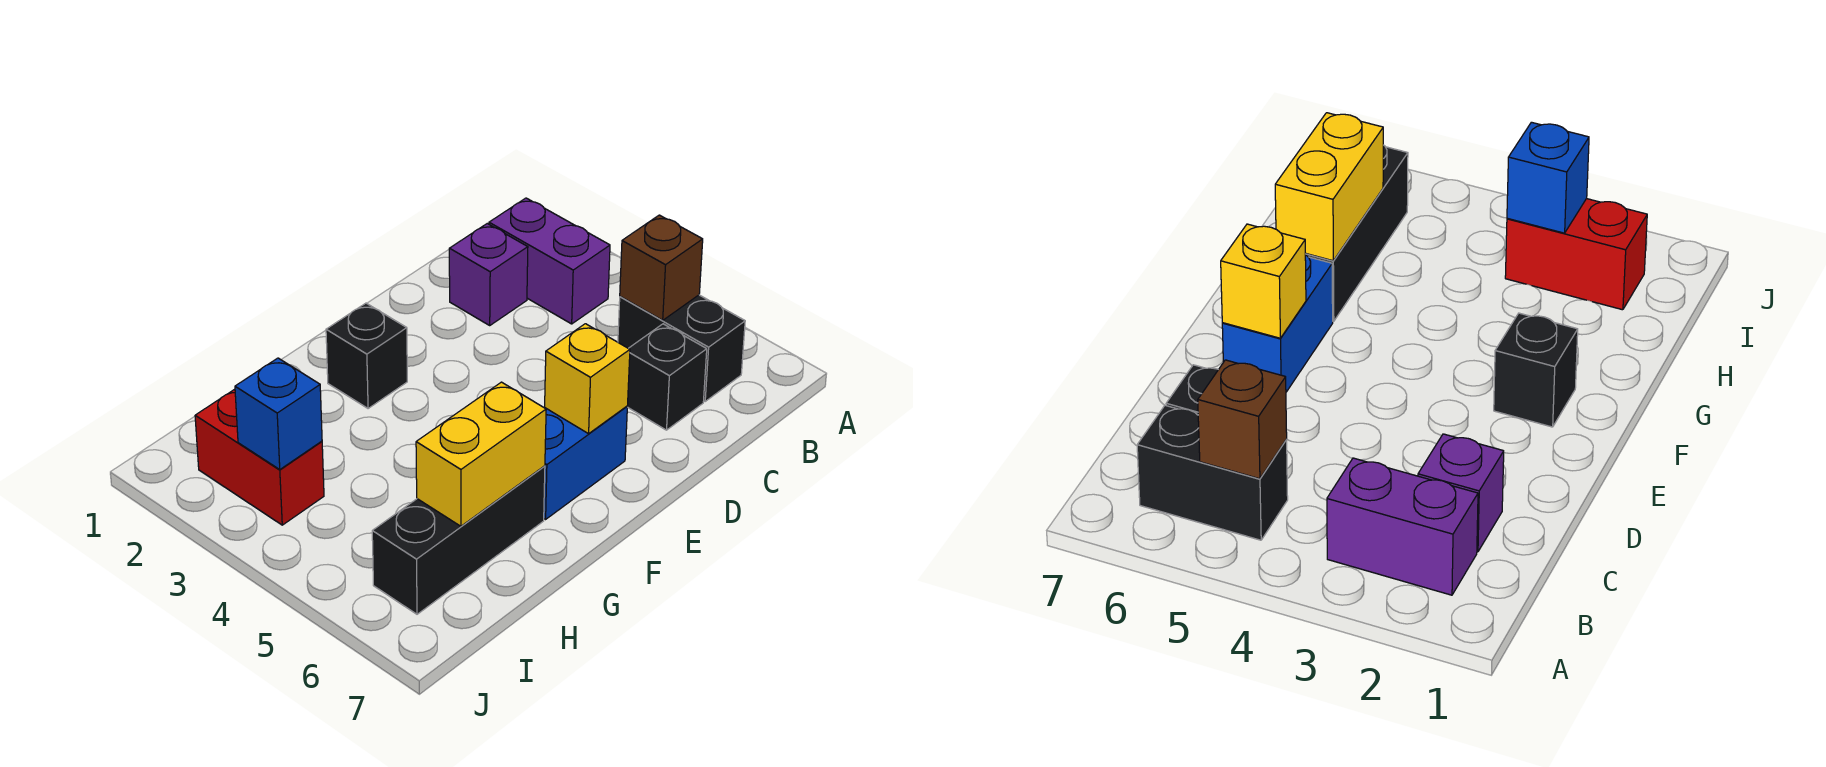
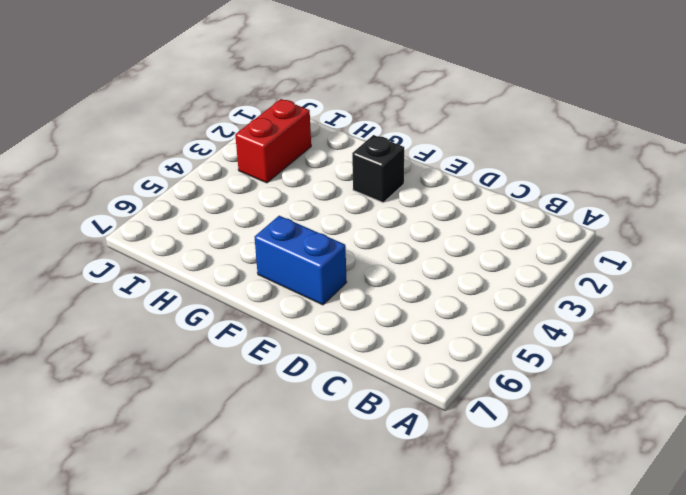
none -> purple brick B2:B3 level 1
none -> black brick B5:B6 level 1
none -> purple brick C2 level 1

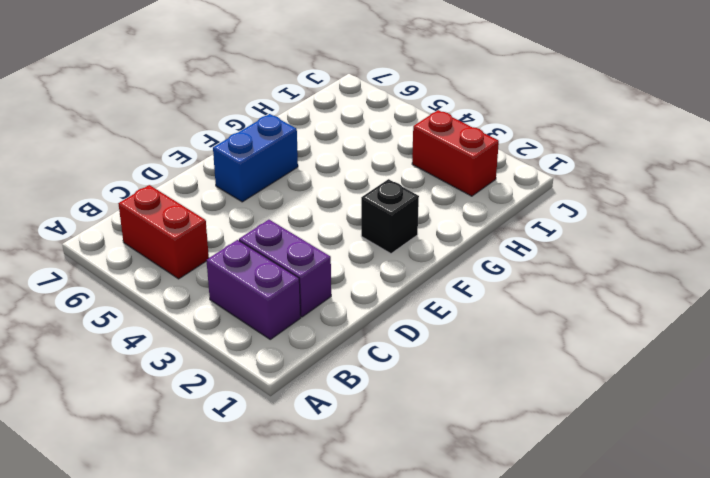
red brick B5:B6 level 1 -> black brick B5:B6 level 1
purple brick C2:C3 level 1 -> purple brick C2 level 1
none -> black brick C6 level 1
none -> black brick G6:I6 level 1
none -> brown brick B5 level 2

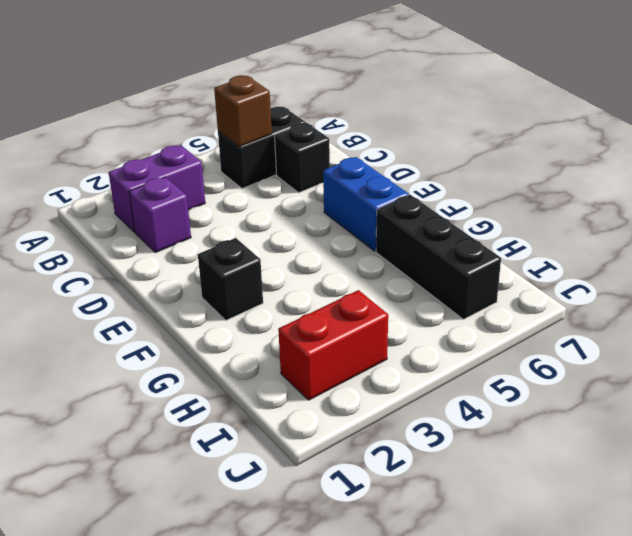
none -> yellow brick E6 level 2
none -> yellow brick G6:H6 level 2
none -> blue brick I3 level 2

